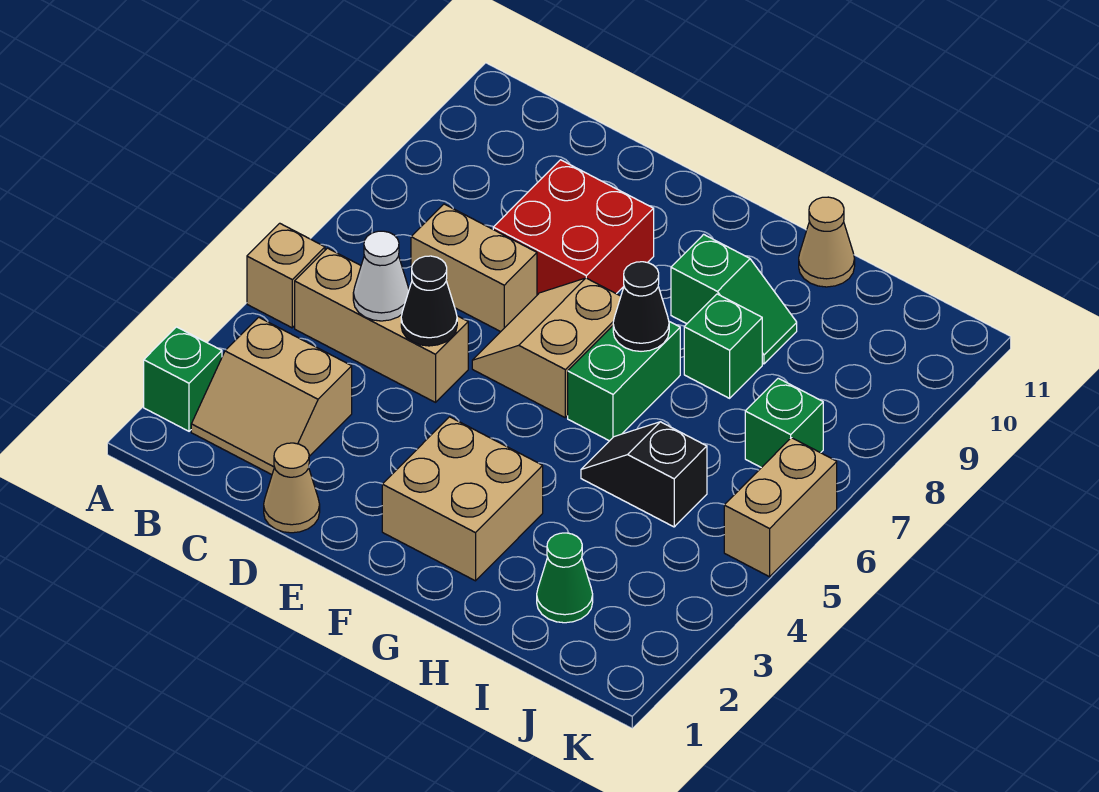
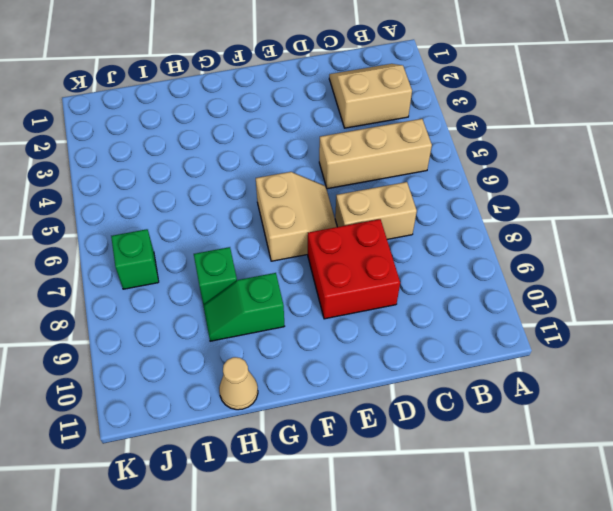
none -> green brick A2 level 1
none -> tan brick A5 level 1
none -> tan cone D1 level 1

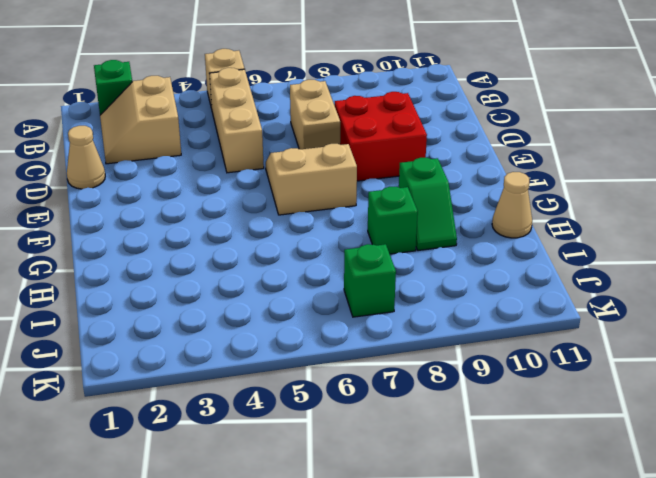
none -> tan brick F2:G3 level 1
none -> green brick G6:G7 level 1
none -> black slope H5:I5 level 1 top I

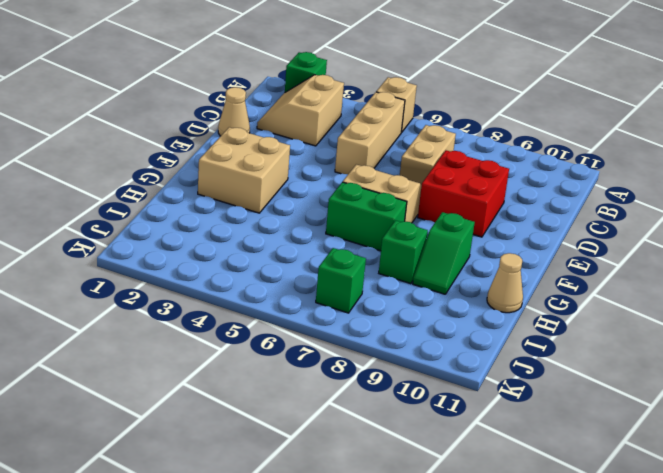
none -> black slope H5:I5 level 1 top I
none -> green cone I2 level 1
none -> tan brick K5:K6 level 1

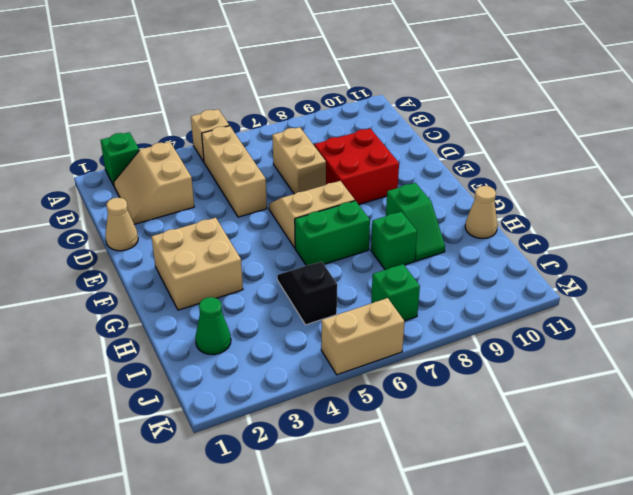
none -> white cone C5 level 2
none -> black cone D5 level 2
none -> black cone G7 level 2

